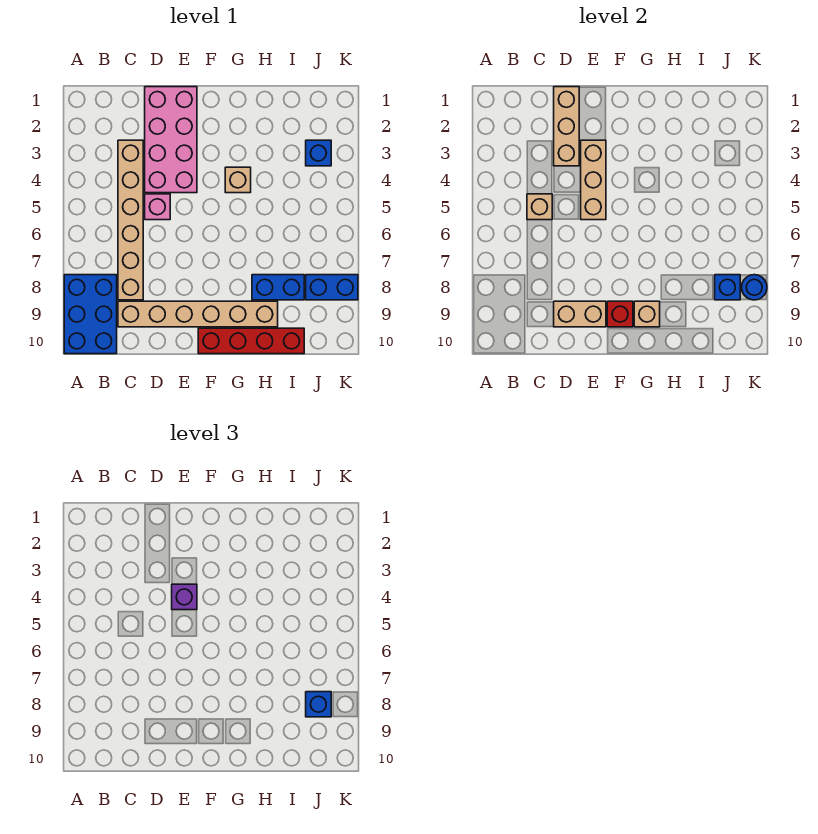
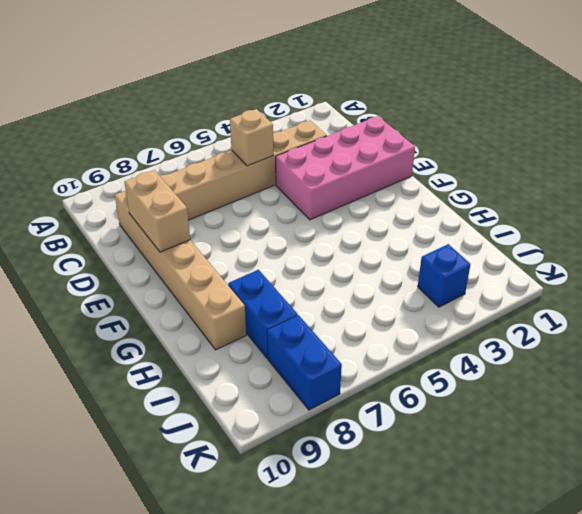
none -> blue brick A8:B10 level 1
none -> pink brick D5 level 1
none -> red brick F10:I10 level 1

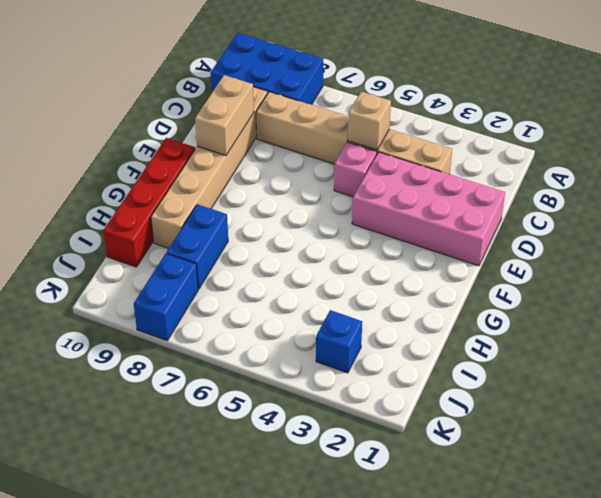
none -> tan brick G4 level 1
none -> tan brick D1:D3 level 2
none -> tan brick E3:E5 level 2

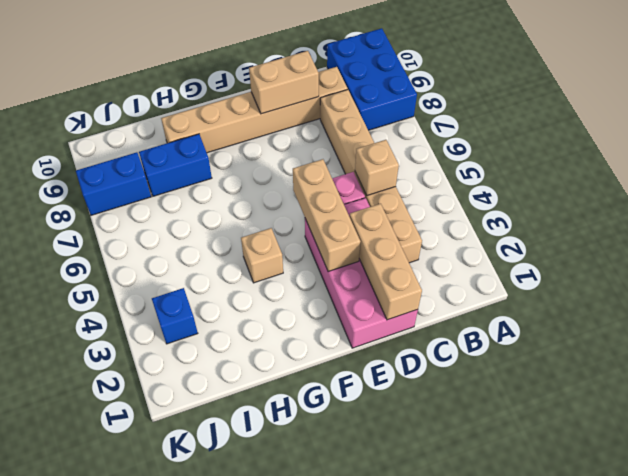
none -> red brick F10:I10 level 1
none -> red brick F9 level 2
none -> tan brick G9 level 2

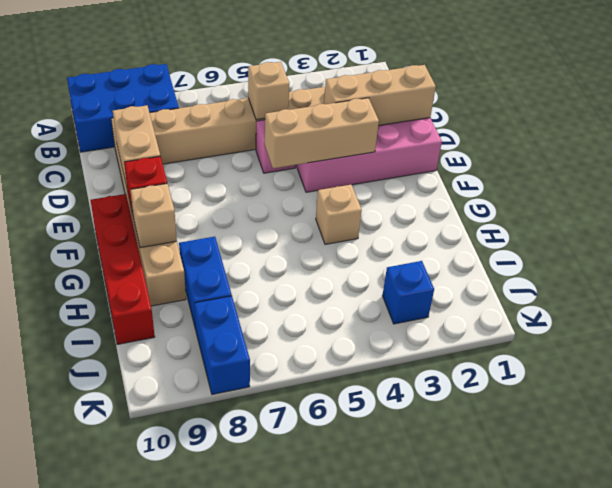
none -> blue brick J8 level 2
none -> blue round brick K8 level 2
none -> purple brick E4 level 3

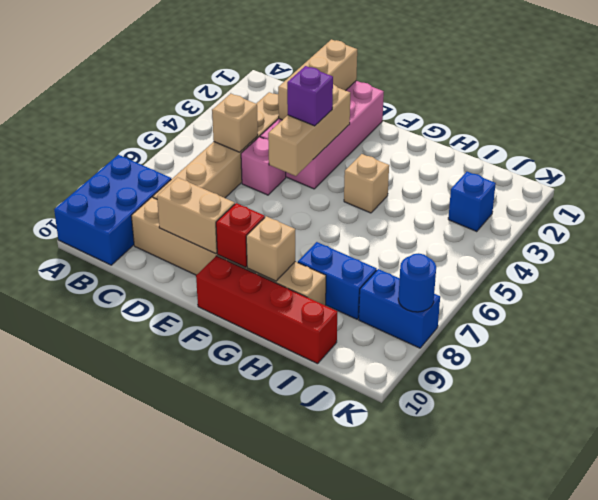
none -> blue brick J8 level 2
none -> blue brick J8 level 3

